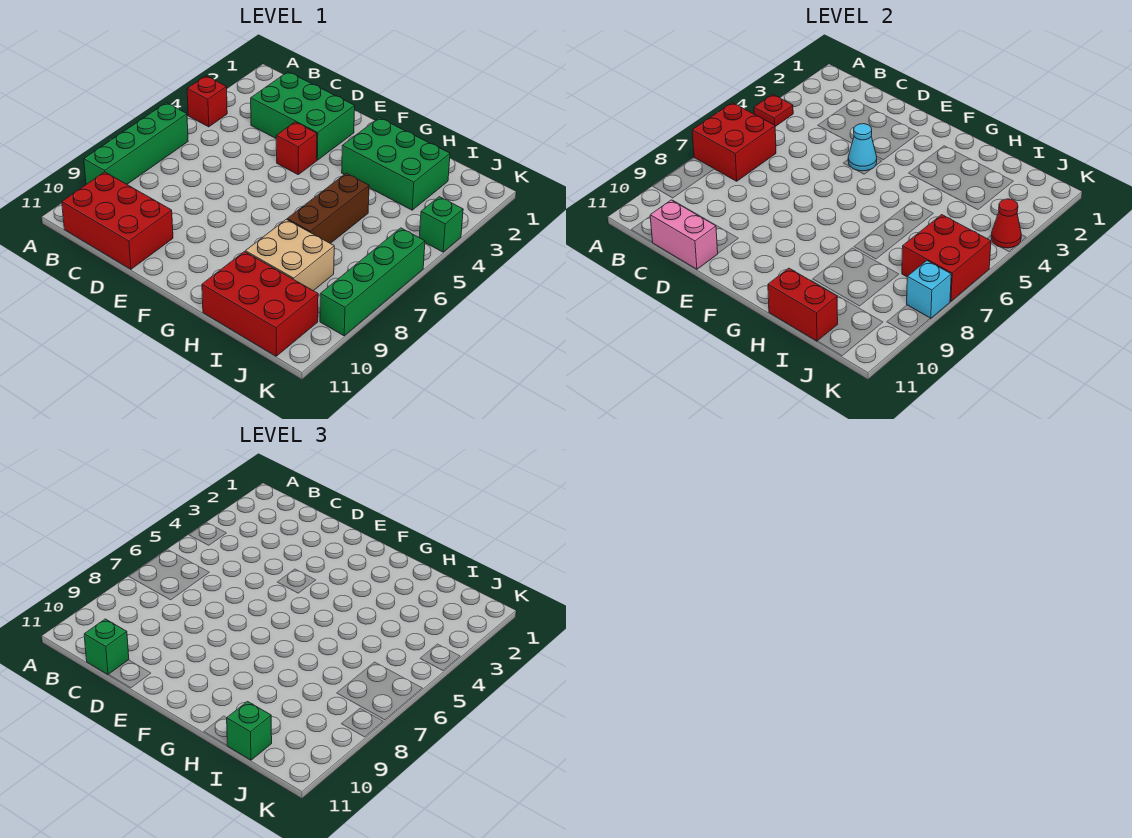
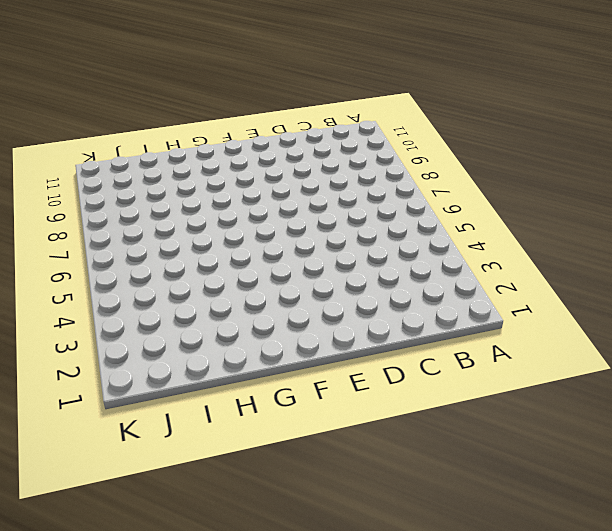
none -> red brick A4 level 1
none -> green brick A6:A9 level 1
none -> red brick B10:D11 level 1

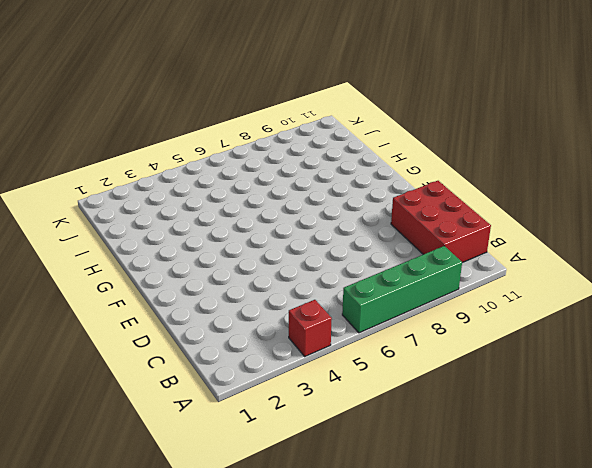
none -> green brick C2:E3 level 1
none -> red brick E4 level 1
none -> green brick G2:I3 level 1

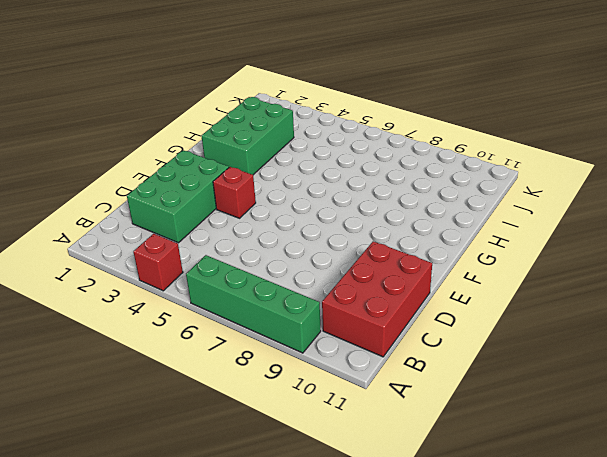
none -> brown brick H5:H7 level 1
none -> tan brick H8:I9 level 1
none -> red brick H10:J11 level 1

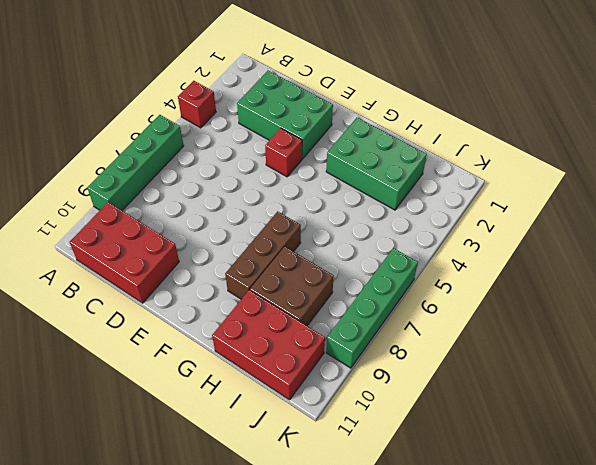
brown brick G7:G9 level 1 -> brown brick H5:H7 level 1
brown brick H8:I9 level 1 -> tan brick H8:I9 level 1
none -> green brick K4 level 1
none -> red plate A4 level 2
none -> red brick A6:B7 level 2

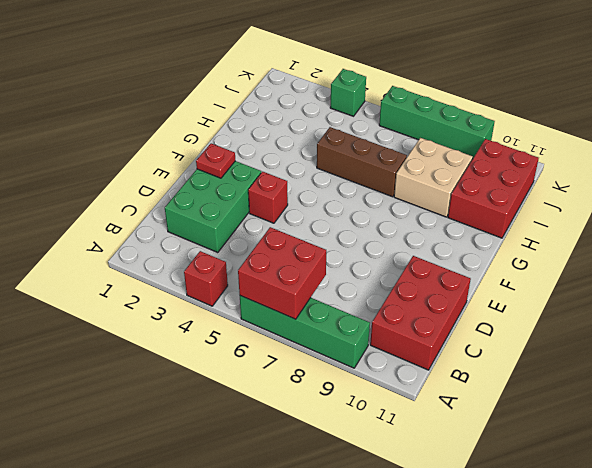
red plate E2 level 2 -> red plate A4 level 2
none -> green brick G2:I3 level 1
none -> pink brick C11:D11 level 2
none -> cyan cone E4 level 2

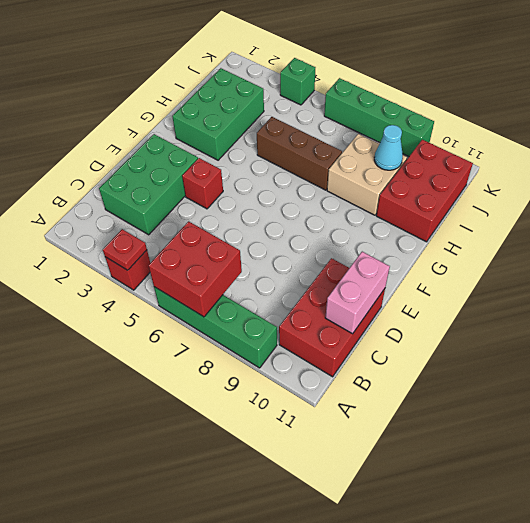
cyan cone I9 level 2 -> cyan cone E4 level 2
none -> red brick H11:I11 level 2
none -> red brick J6:K7 level 2
none -> red cone K4 level 2

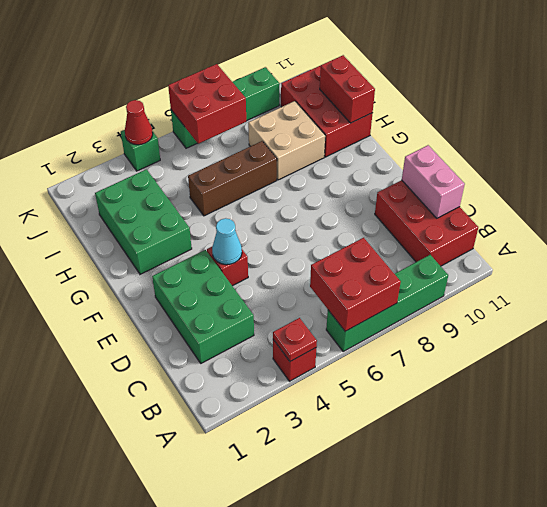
none -> cyan brick K8 level 2
none -> green brick C11 level 3
none -> green brick I11 level 3

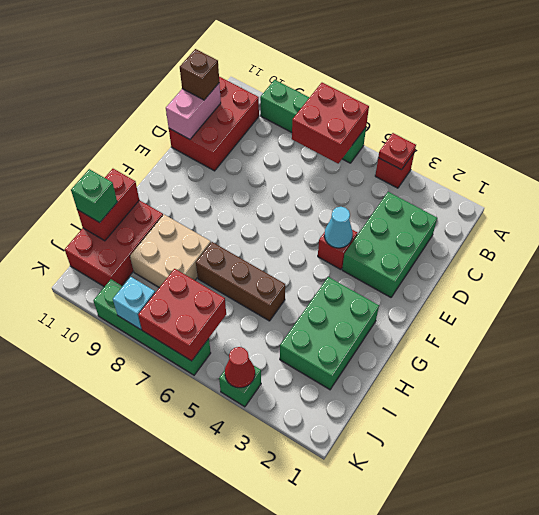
brown brick C11 level 3 -> green brick C11 level 3

